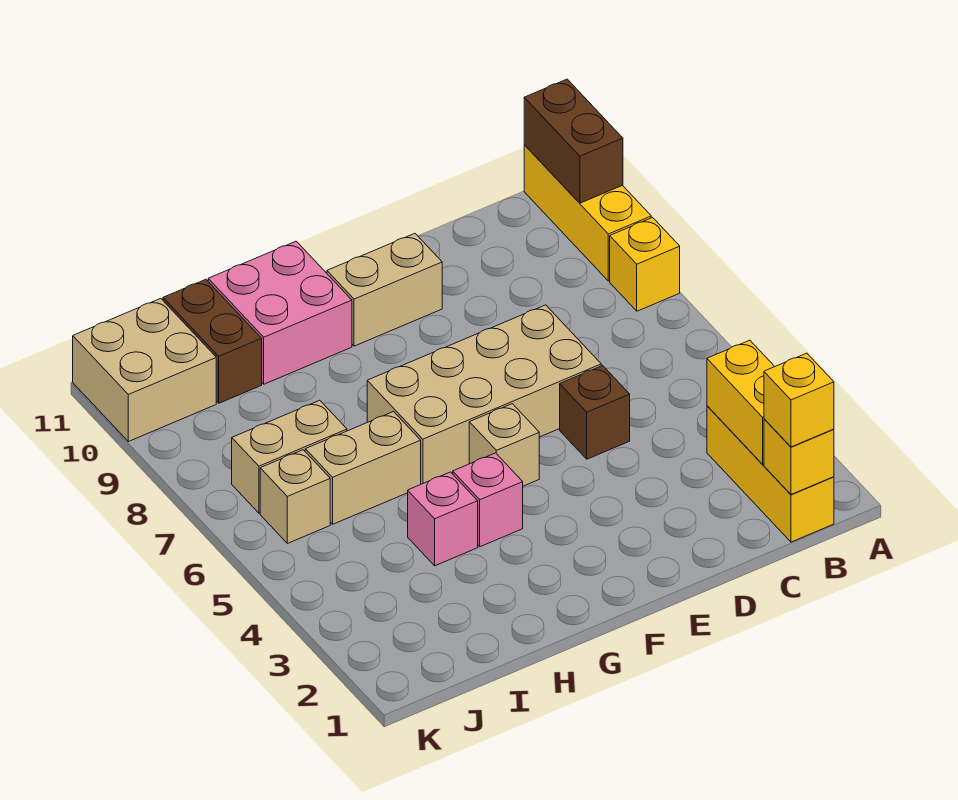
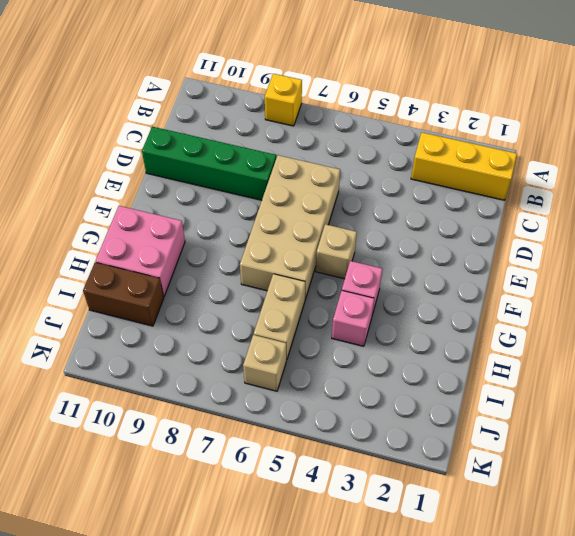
green brick D8:D11 level 1 -> none
none -> yellow brick A9:A11 level 1
none -> brown brick D5 level 1
none -> tan brick E10:F10 level 1

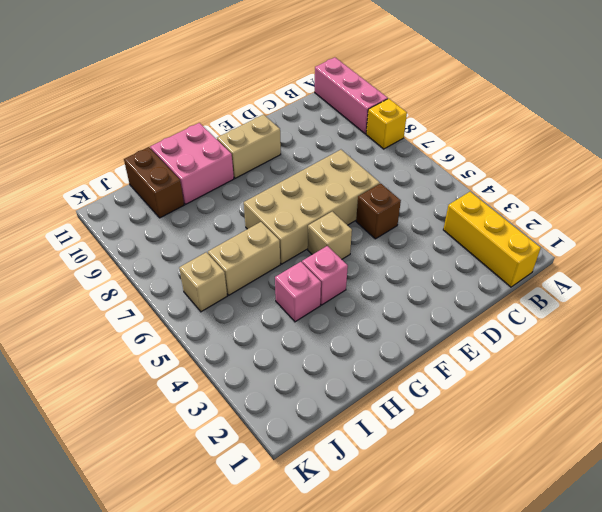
pink brick A9:A11 level 1 -> yellow brick A9:A11 level 1
none -> tan brick I7:J7 level 1
none -> tan brick J10:K11 level 1
none -> brown brick A10:A11 level 2

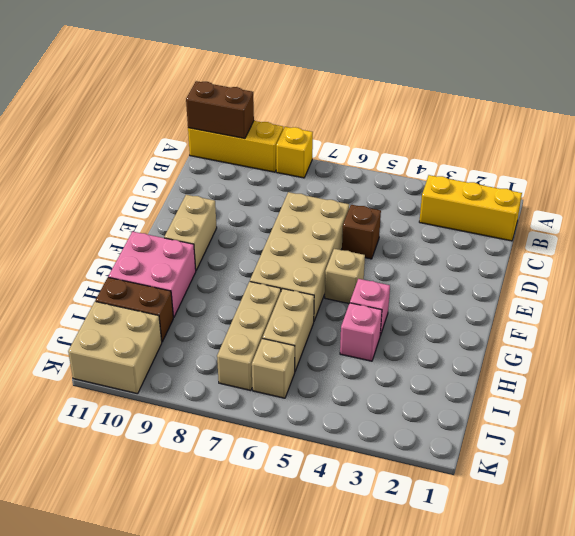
tan brick H7:J7 level 1 -> tan brick I7:J7 level 1
none -> yellow brick B1 level 2
none -> yellow brick B2:B3 level 2
none -> yellow brick B1 level 3

